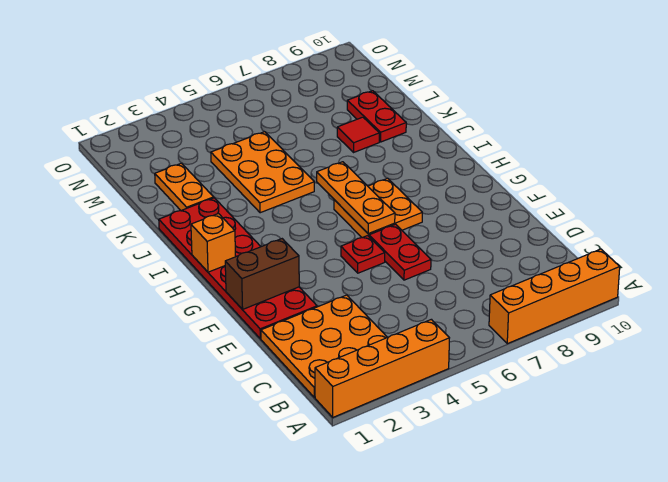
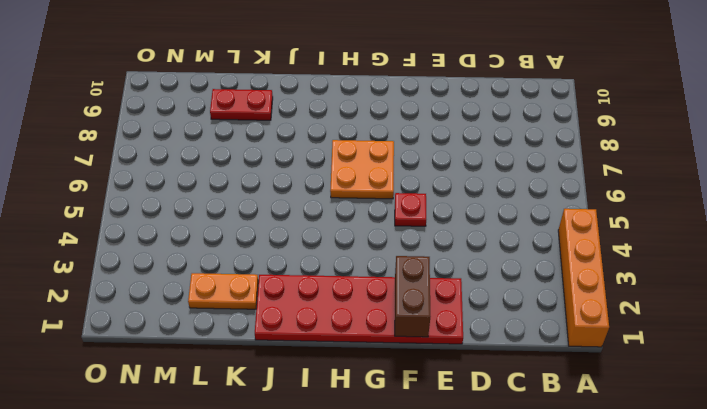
none -> orange brick A7:A10 level 1
none -> orange plate B1:D3 level 1
none -> red plate E6:F6 level 1

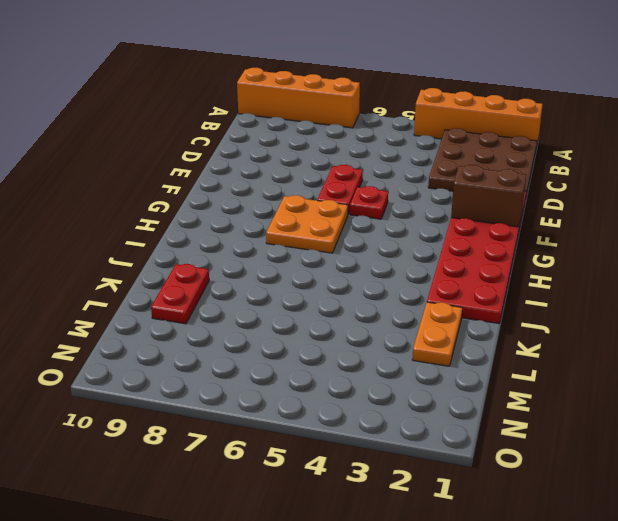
brown plate B1:D3 level 1 -> orange plate B1:D3 level 1
none -> orange plate J4:L5 level 1
none -> red tile K8 level 1
none -> orange plate G6:I6 level 2

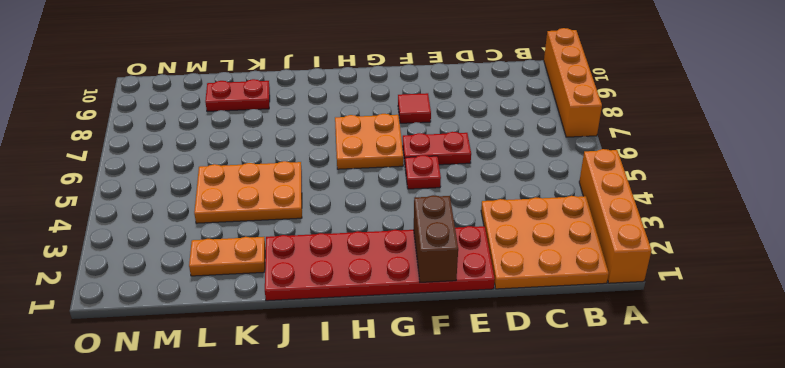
red tile F8 level 1 -> red tile K8 level 1
none -> orange plate G6:I6 level 2
none -> orange brick H1 level 2

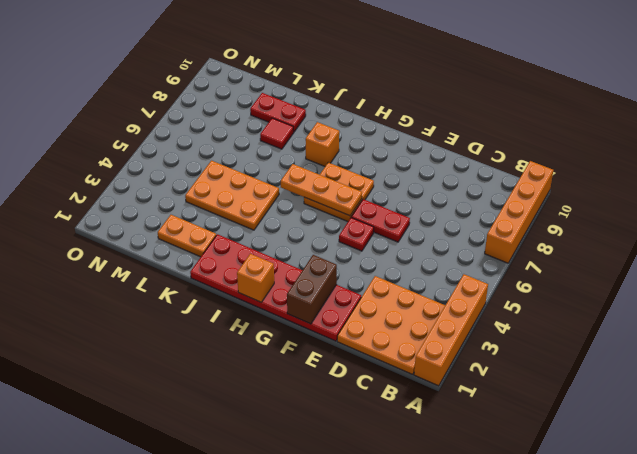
orange brick I8 level 1 -> none

